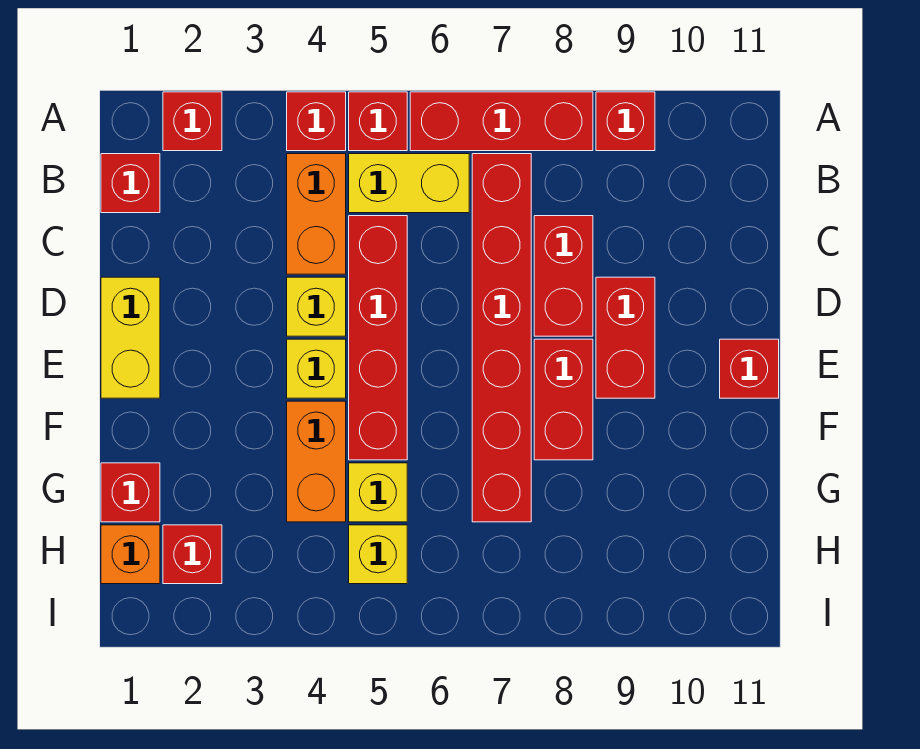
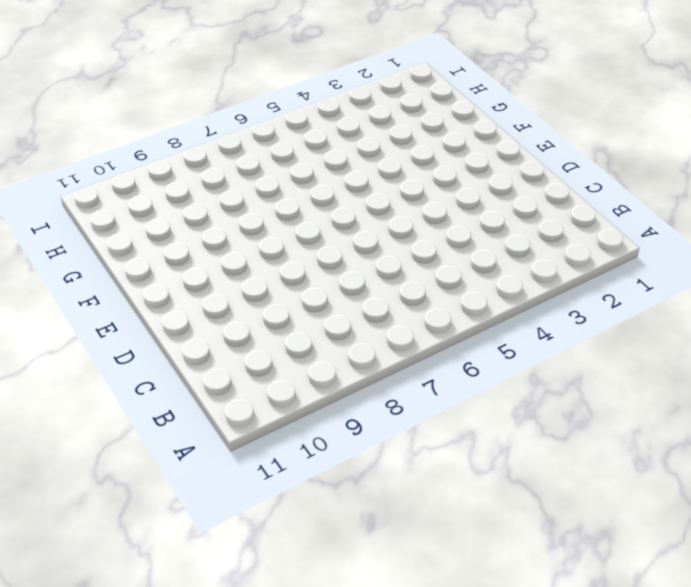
none -> red brick A2 level 1
none -> red brick A4 level 1
none -> red brick A5 level 1

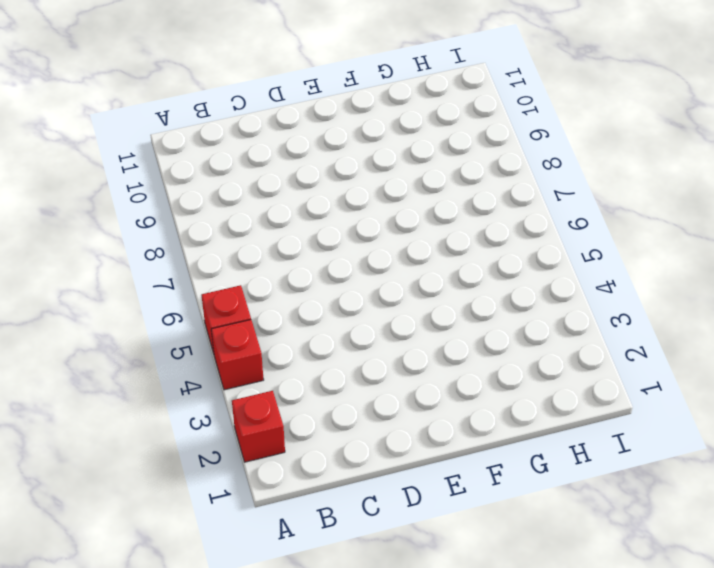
none -> red brick A6:A8 level 1
none -> red brick A9 level 1
none -> red brick B1 level 1

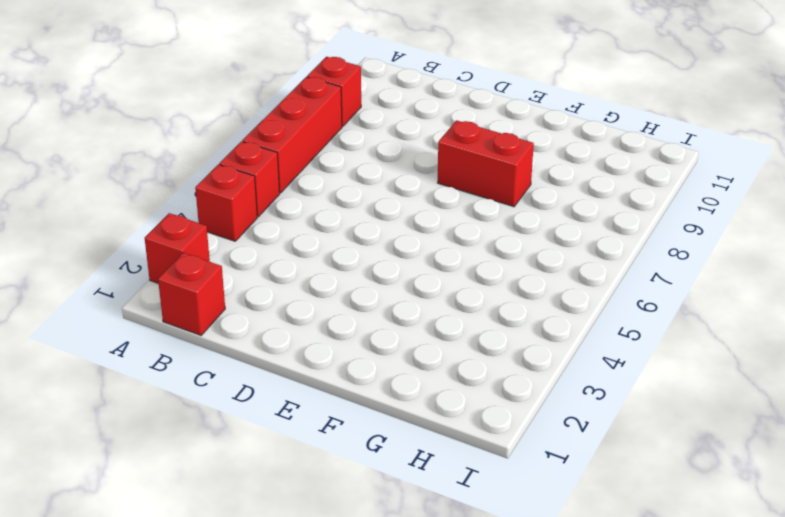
none -> orange brick B4:C4 level 1
none -> yellow brick B5:B6 level 1
none -> red brick B7:G7 level 1

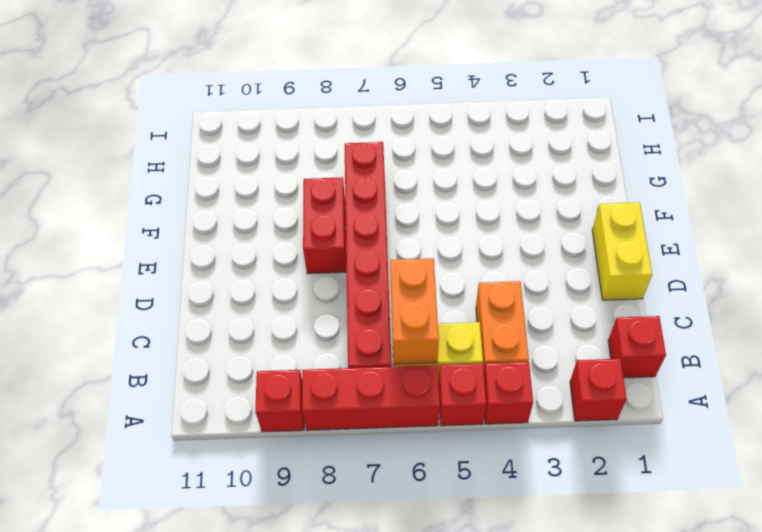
orange brick B6:C6 level 2 -> orange brick F4:G4 level 1
none -> red brick C5:F5 level 1
none -> red brick C8:D8 level 1
none -> yellow brick D4 level 1

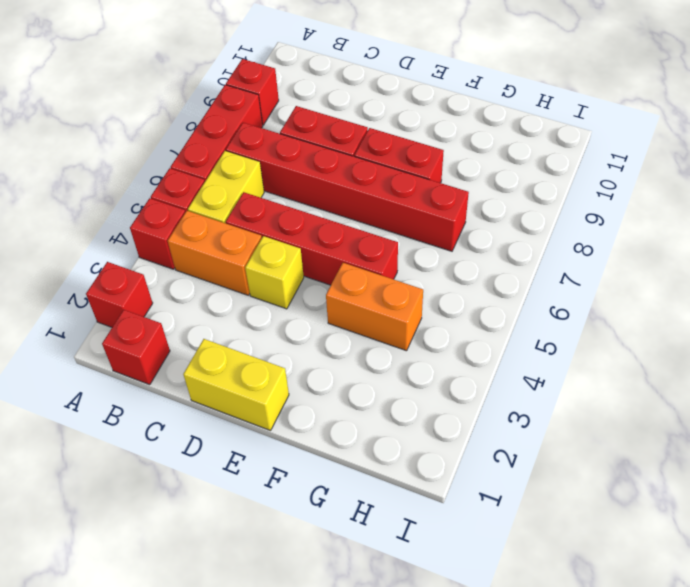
none -> red brick D9:E9 level 1
none -> yellow brick E4 level 1
none -> red brick E11 level 1

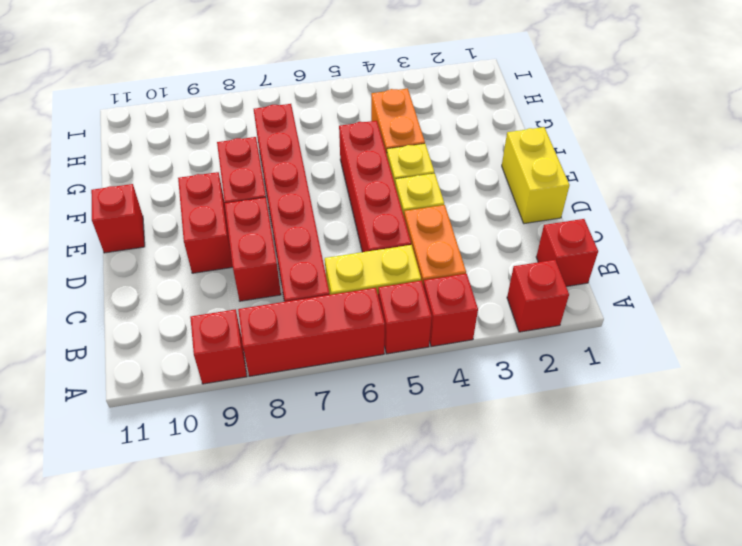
none -> red brick G1 level 1
none -> yellow brick G5 level 1
none -> orange brick H1 level 1

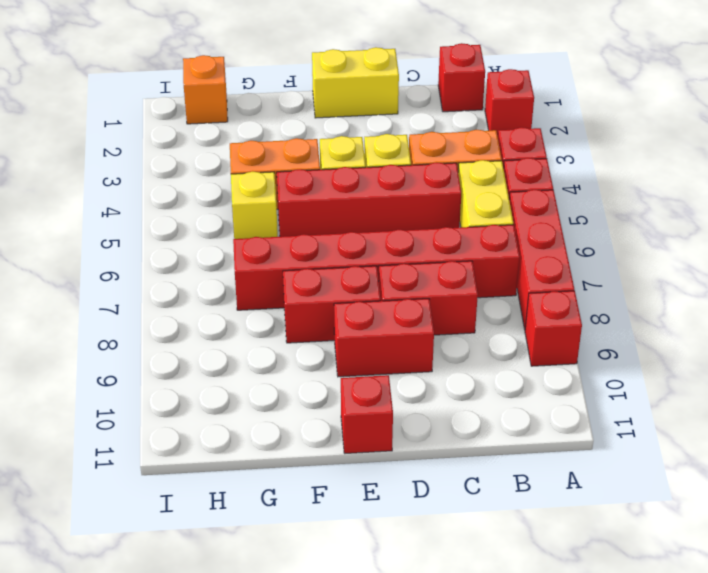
none -> red brick G1 level 1
none -> red brick H2 level 1
none -> yellow brick H5 level 1

